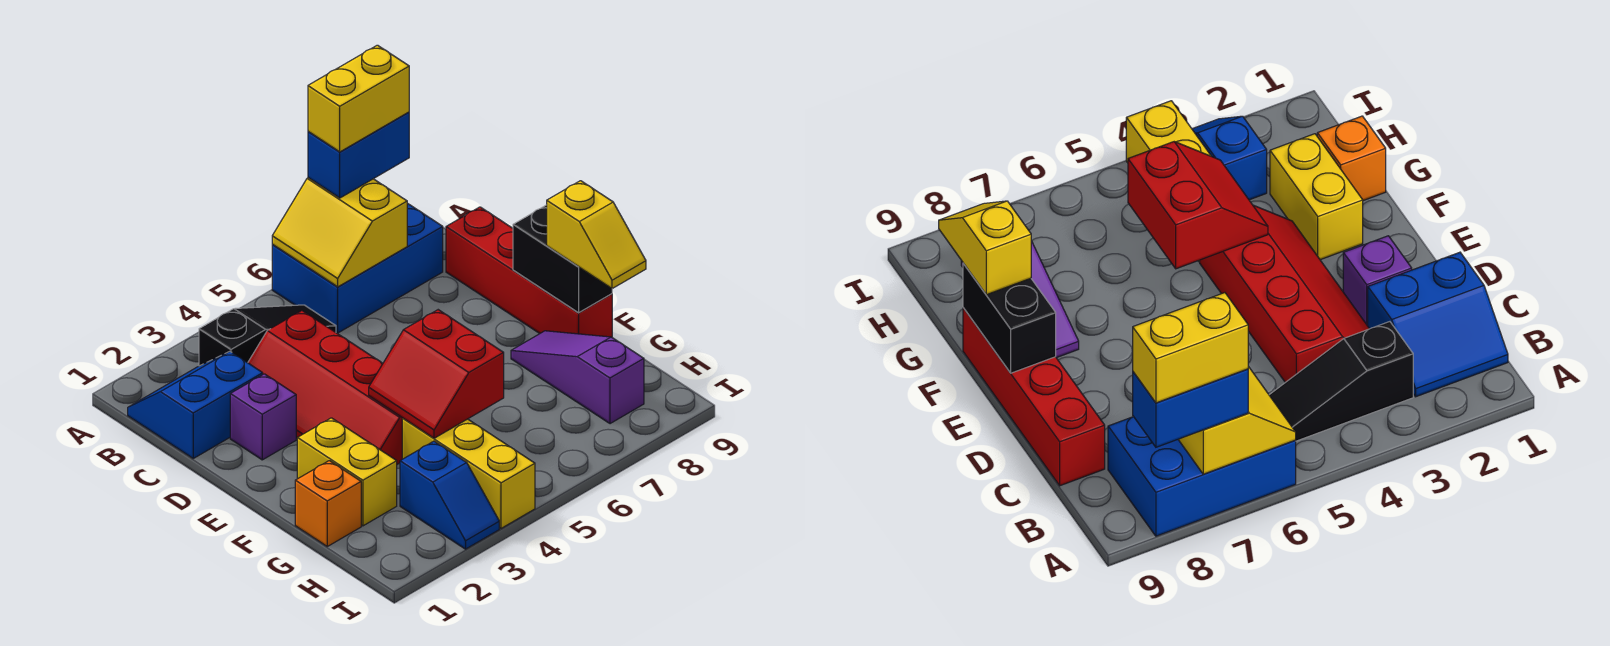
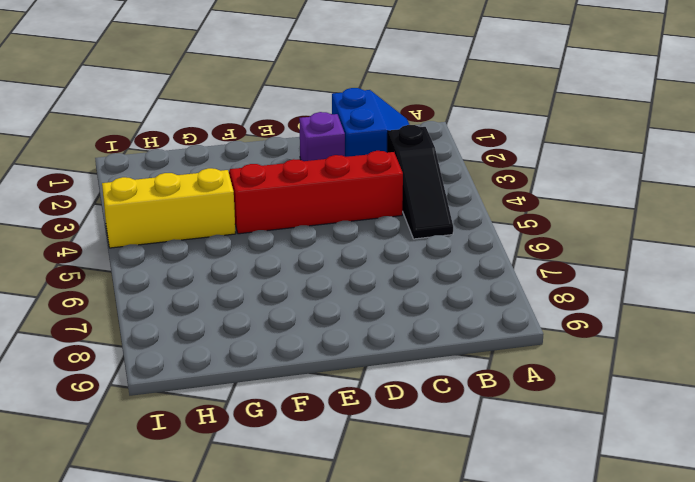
none -> blue brick A6:B8 level 1
none -> red brick C9:F9 level 1
none -> yellow brick F2:G2 level 1

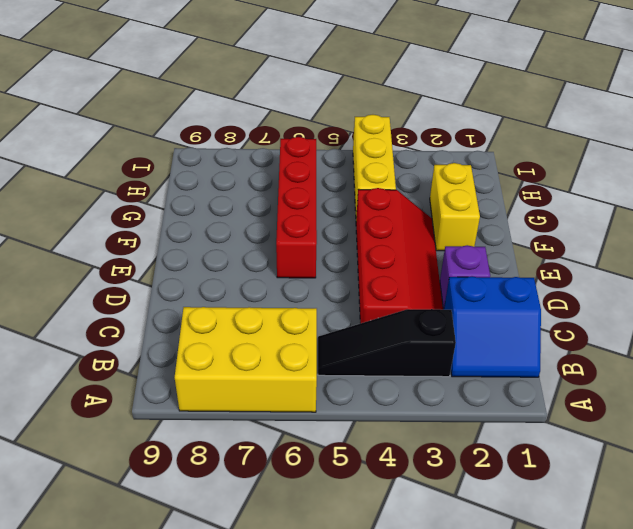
yellow brick A6:B8 level 1 -> blue brick A6:B8 level 1
red brick E6:H6 level 1 -> red brick C9:F9 level 1
none -> purple slope F8:H8 level 1 top H
none -> orange brick G1 level 1
none -> blue slope H3:I3 level 1 top H

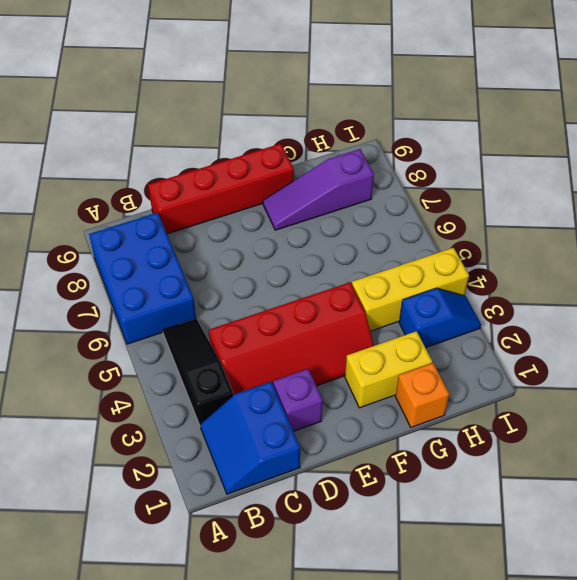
none -> yellow slope A6:B7 level 2 top 7
none -> black brick E9:F9 level 2
none -> red slope F4:G5 level 2 top 5

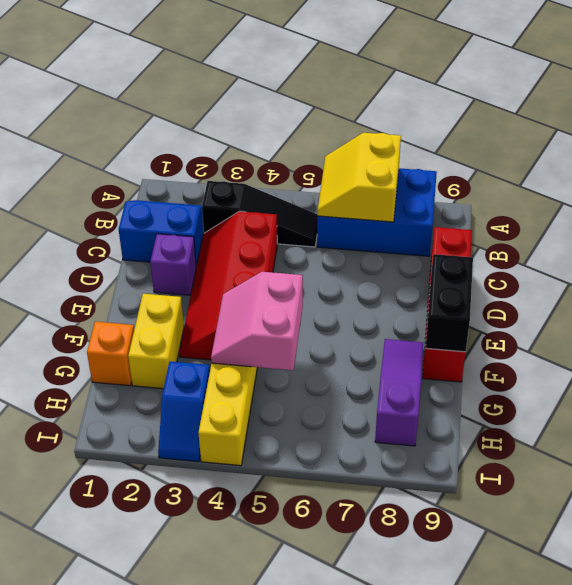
pink slope F4:G5 level 2 top 5 -> red slope F4:G5 level 2 top 5
none -> blue brick A7:A8 level 3
none -> yellow slope F9:G9 level 3 top F
none -> yellow brick A7:A8 level 4

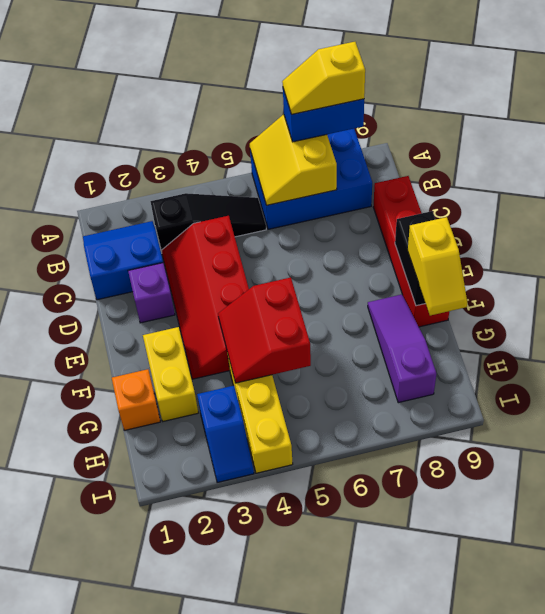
yellow slope A7:A8 level 4 top 8 -> yellow brick A7:A8 level 4

